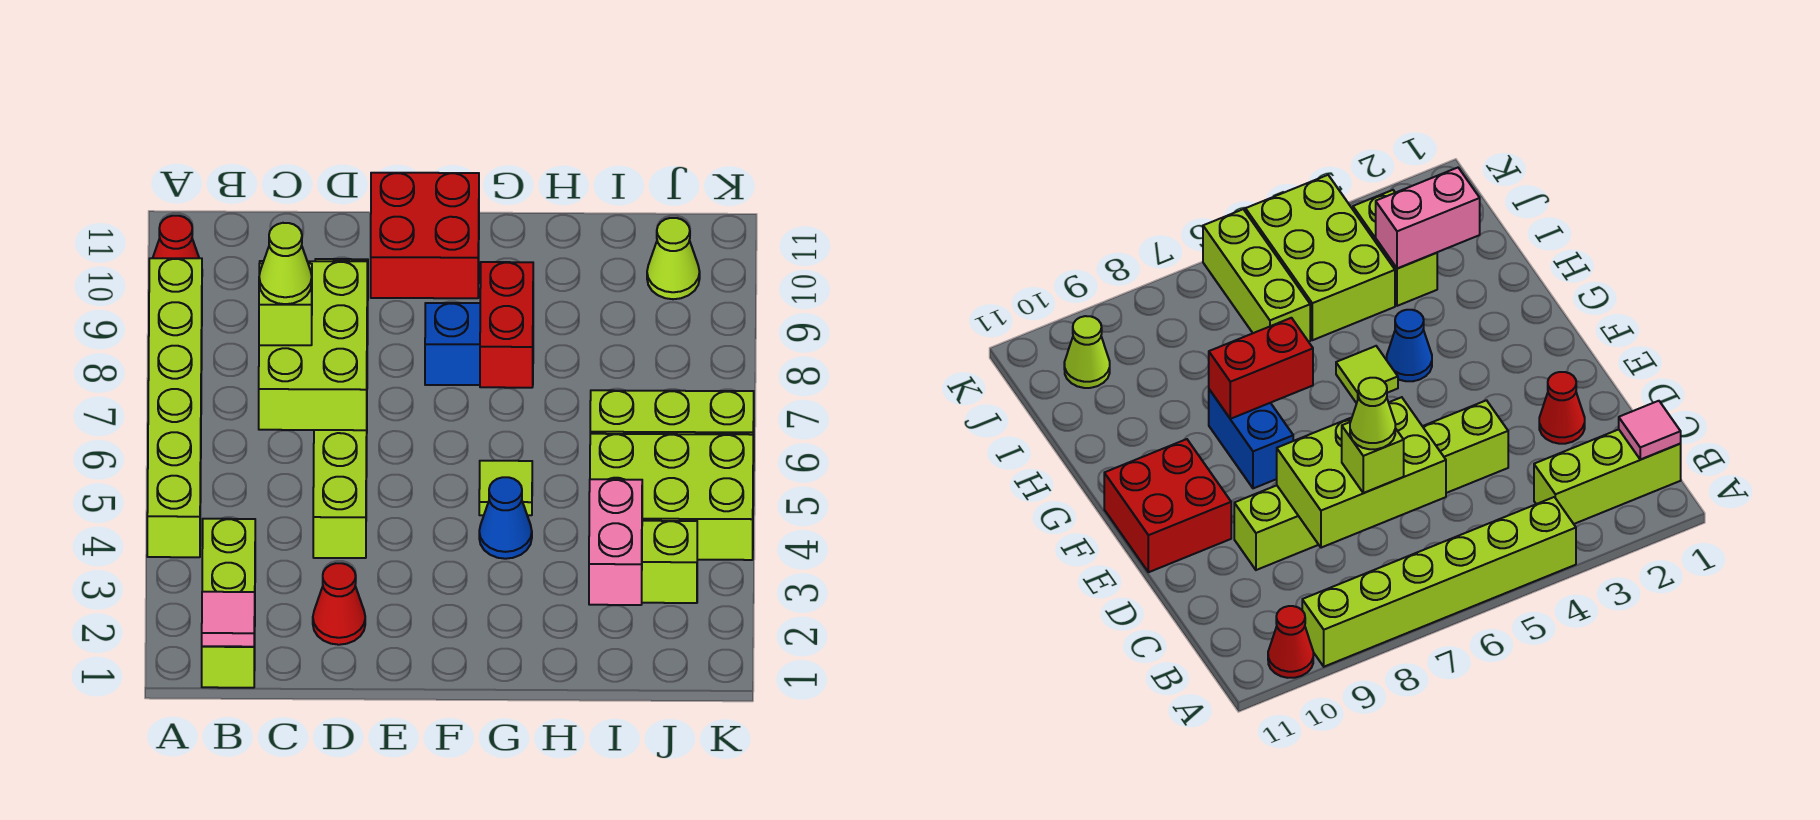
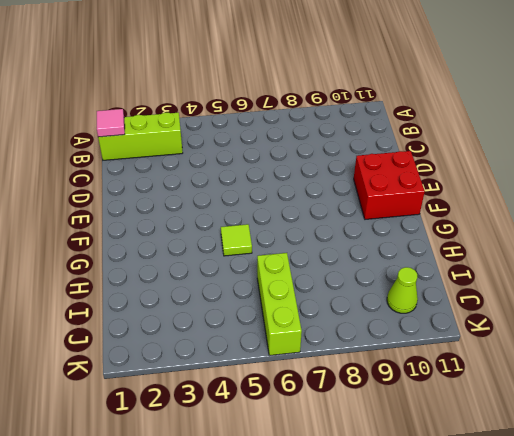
none -> lime brick A4:A9 level 1
none -> red cone A10 level 1
none -> red cone D2 level 1

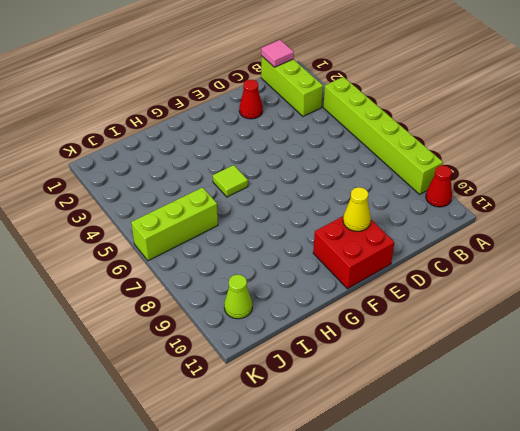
yellow cone E10 level 2 -> none
none -> lime brick D4:D9 level 1
none -> blue brick F8:G8 level 1
none -> blue cone G4 level 1

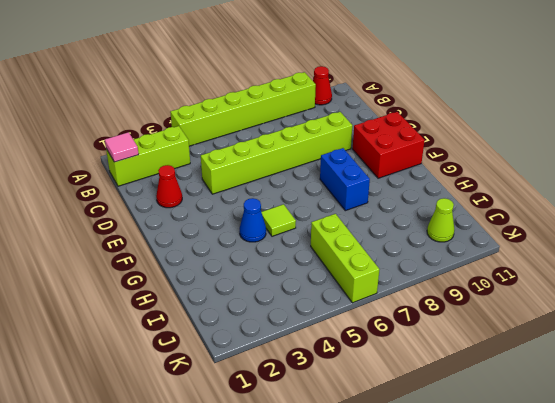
none -> lime brick I3:J3 level 1
none -> lime brick I4:K5 level 1
none -> lime brick C6:D8 level 2

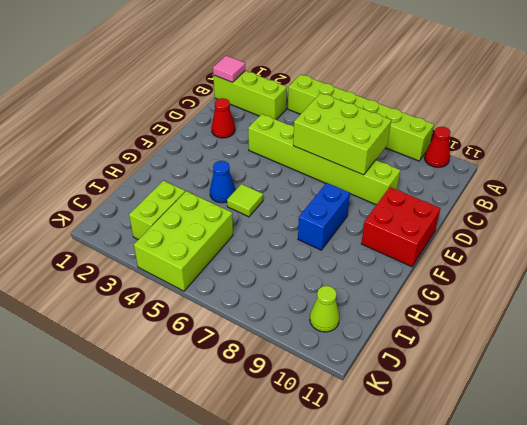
none -> lime brick I6:K6 level 1
none -> red brick G7:G8 level 2
none -> pink brick I2:I3 level 2

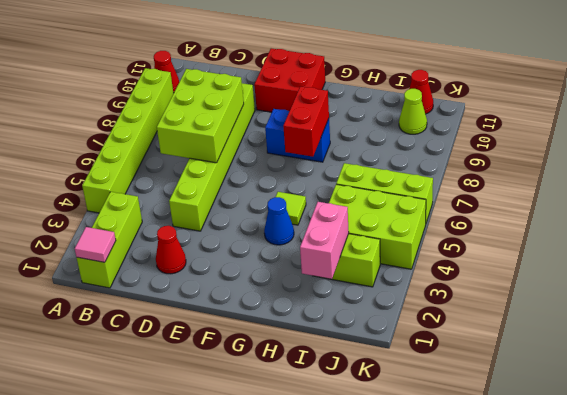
red cone J11 level 1 -> none
none -> lime brick C7 level 3
none -> lime cone C7 level 4

